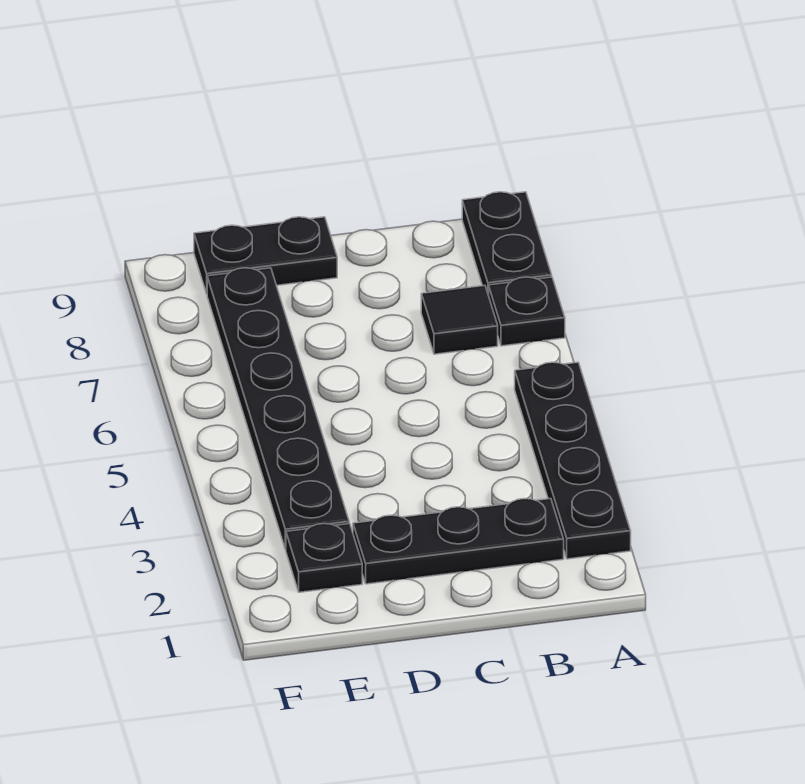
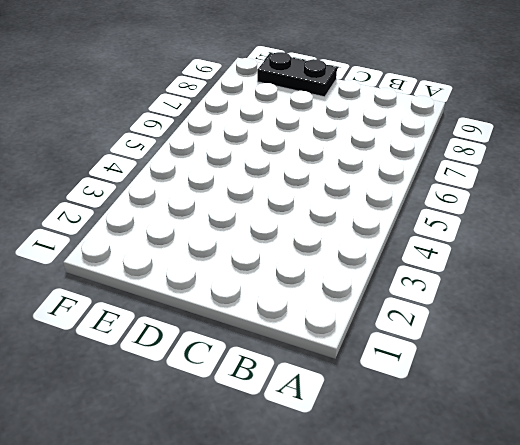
none -> black plate A2:A5 level 1
none -> black plate A7 level 1

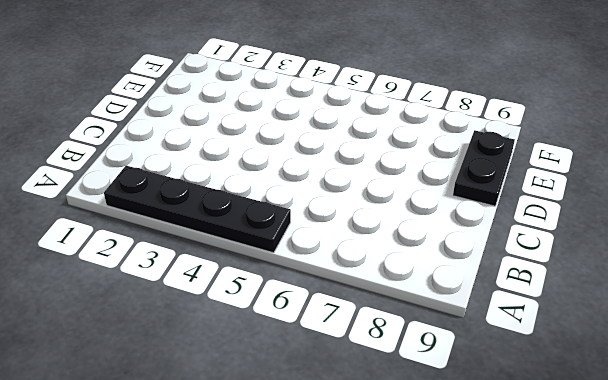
none -> black plate A7 level 1
none -> black plate A8:A9 level 1

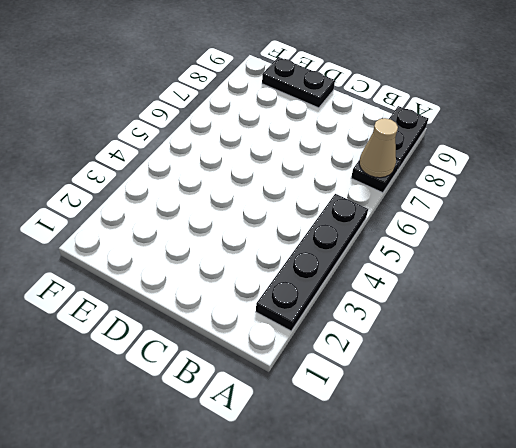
tan cone A7 level 2 -> none
none -> black plate B2:D2 level 1
none -> black tile B7 level 1

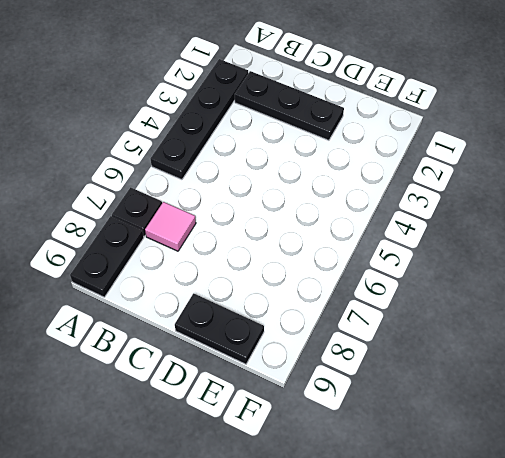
pink tile B7 level 1 -> black tile B7 level 1
none -> black plate E2 level 1
none -> black plate E3:E8 level 1

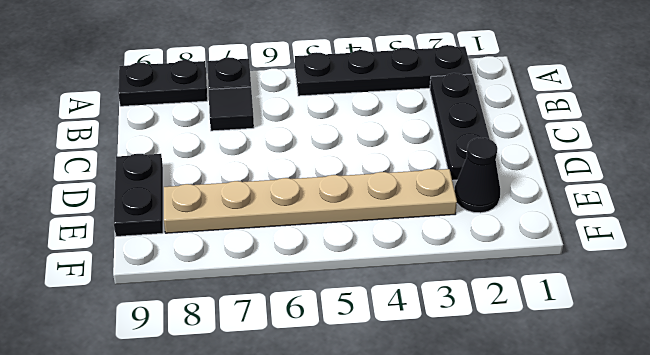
black cone E2 level 1 -> black plate E2 level 1
tan plate E3:E8 level 1 -> black plate E3:E8 level 1

